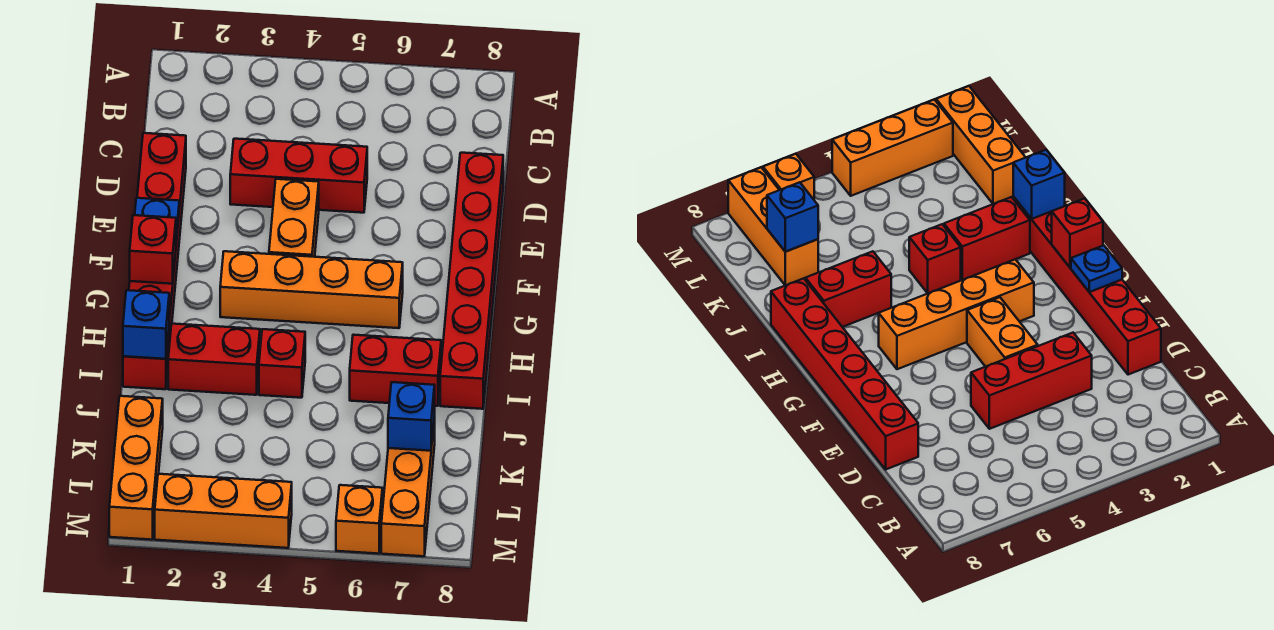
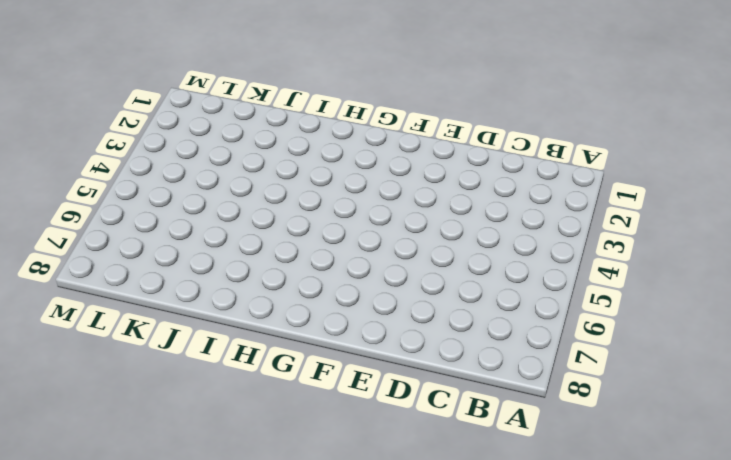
none -> red brick D1:I1 level 1
none -> red brick D3:D5 level 1
none -> red brick D8:I8 level 1

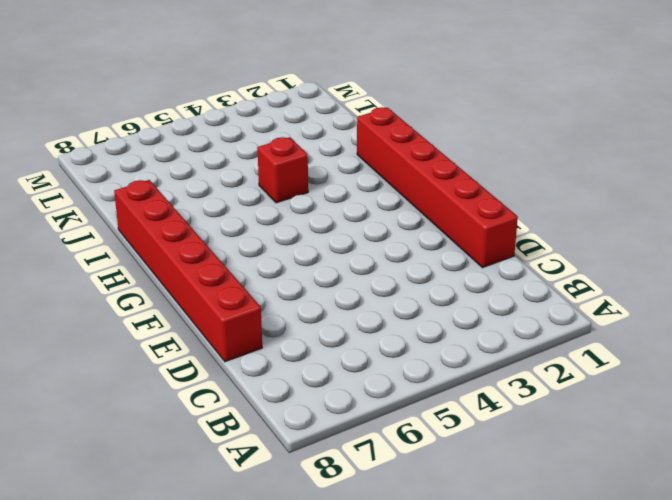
none -> red brick D3:D5 level 1
none -> orange brick E4:F4 level 1
none -> orange brick G3:G6 level 1

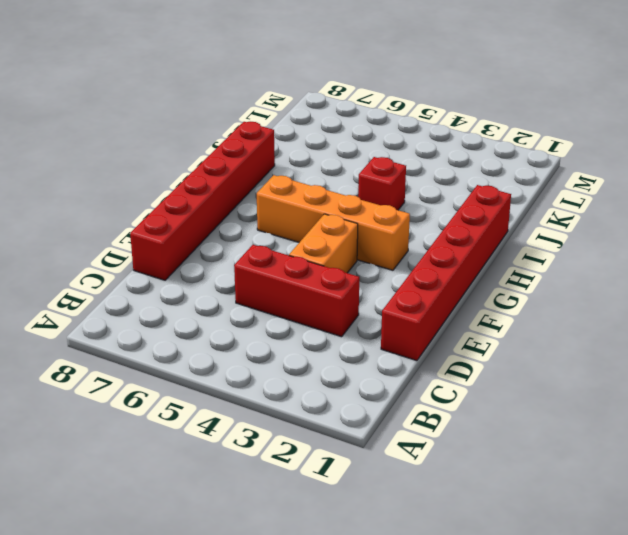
none -> red brick I2:I3 level 1
none -> red brick I6:I7 level 1
none -> orange brick K1:M1 level 1

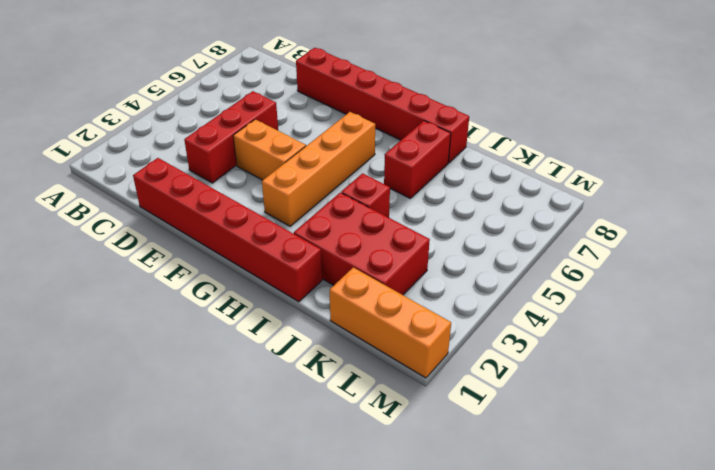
red brick I2:K3 level 1 -> red brick I2:I3 level 1
none -> orange brick K7:M7 level 1
none -> orange brick M2:M4 level 1
none -> orange brick M6 level 1

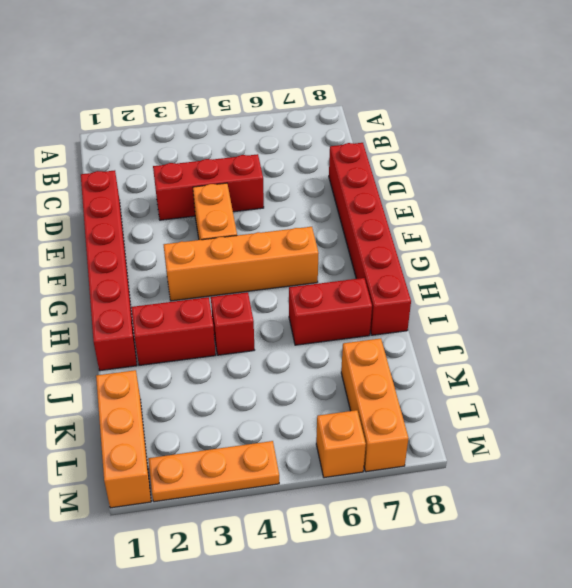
orange plate M2:M4 level 1 -> orange brick M2:M4 level 1
none -> blue plate F1 level 2
none -> red brick G1 level 2
none -> blue brick I1 level 2

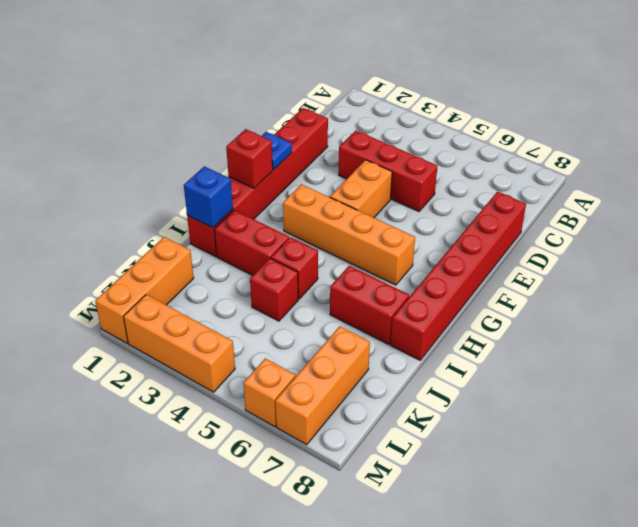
red brick J4 level 1 -> none
none -> blue brick K7 level 2

